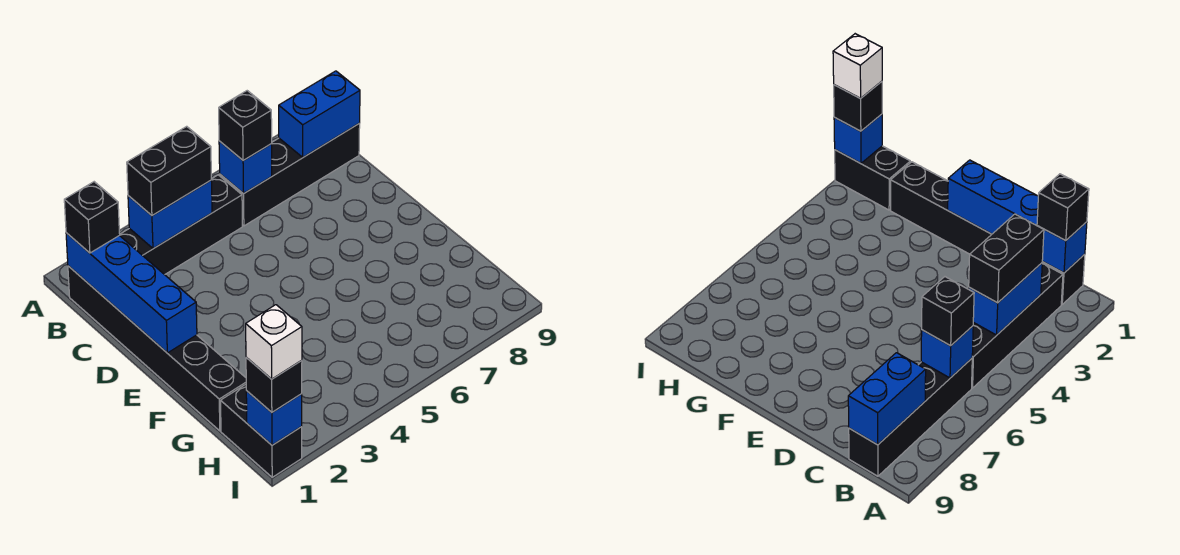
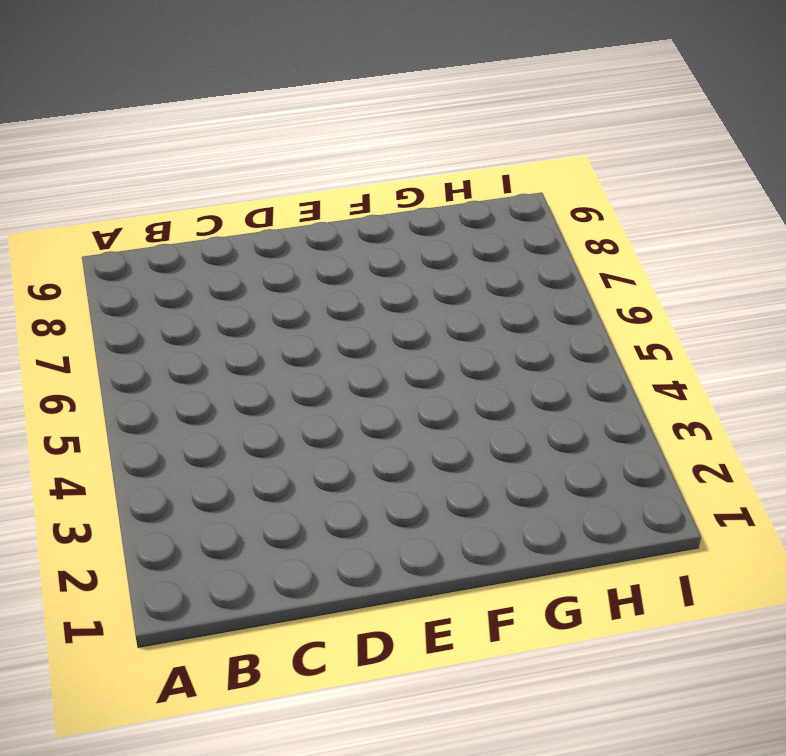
none -> black brick B1:G1 level 1
none -> black brick B2:B5 level 1
none -> black brick B6:B9 level 1

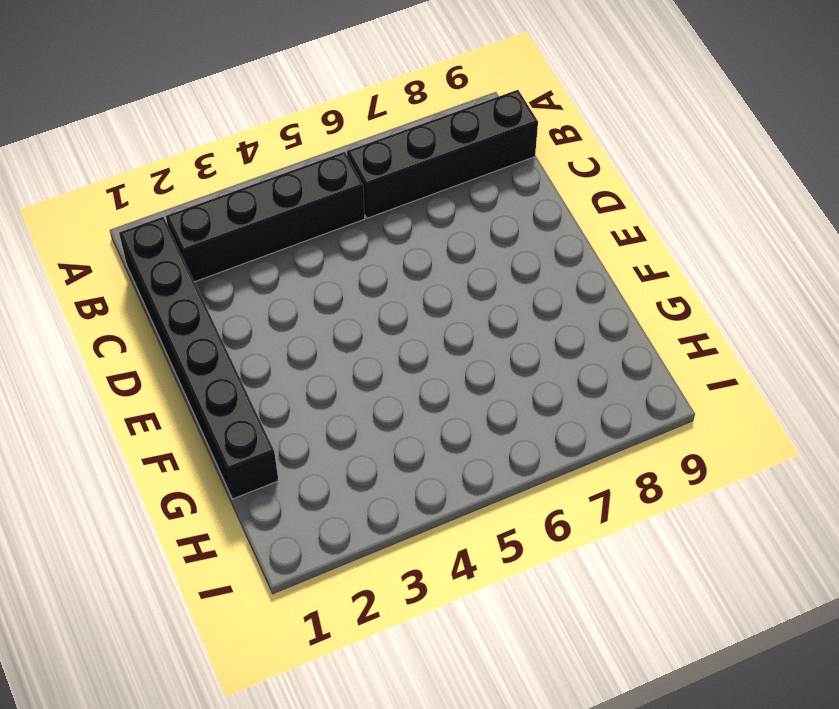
none -> black brick H1:I1 level 1
none -> blue brick B1:E1 level 2
none -> blue brick B3:B4 level 2

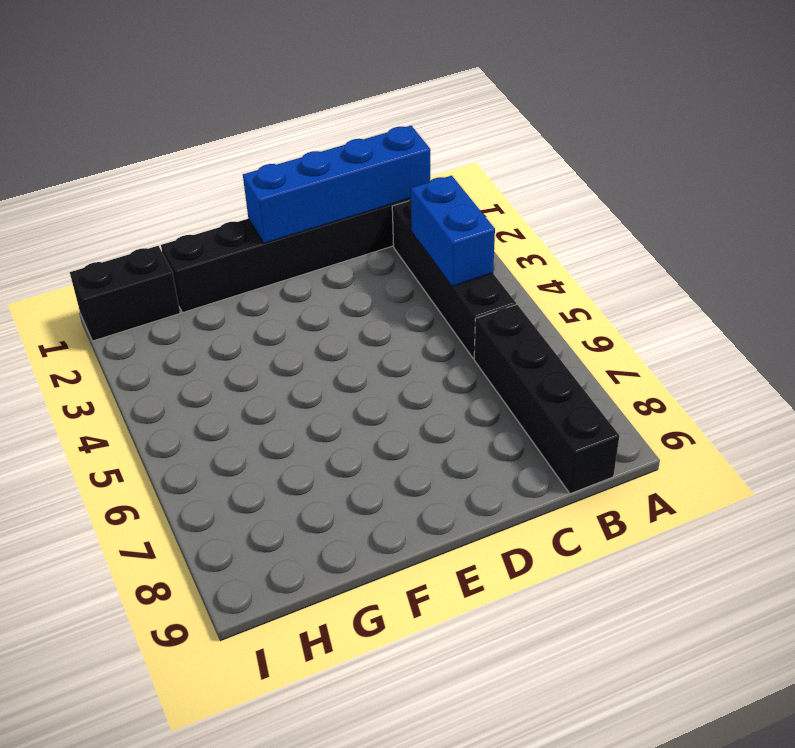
none -> blue brick B6 level 2
none -> blue brick B8:B9 level 2
none -> blue brick I1 level 2

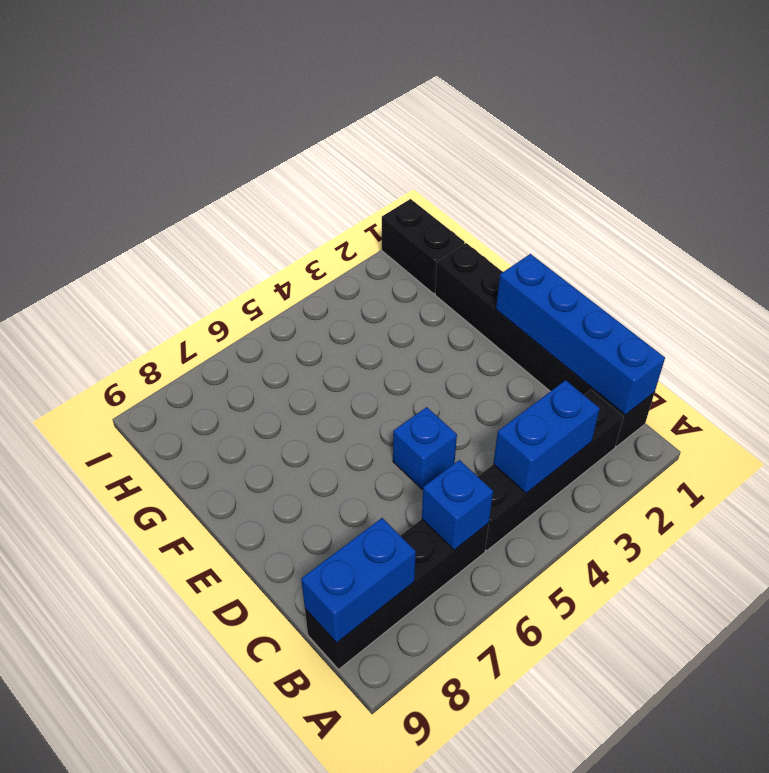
blue brick D5 level 1 -> blue brick I1 level 2
none -> black brick B1 level 3
none -> black brick B3:B4 level 3
none -> black brick B6 level 3

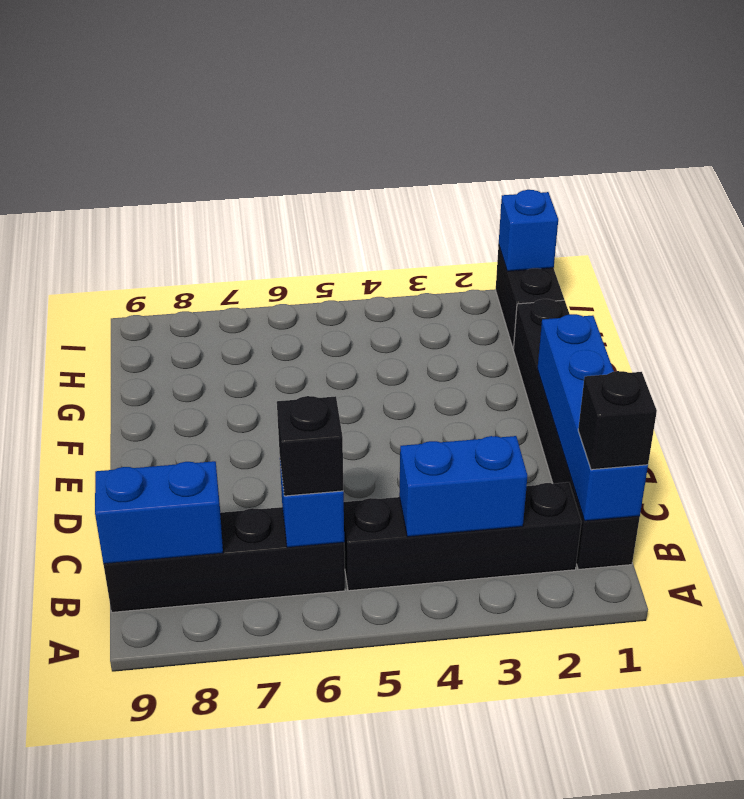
none -> black brick B3:B4 level 3
none -> black brick I1 level 3
none -> white brick I1 level 4

